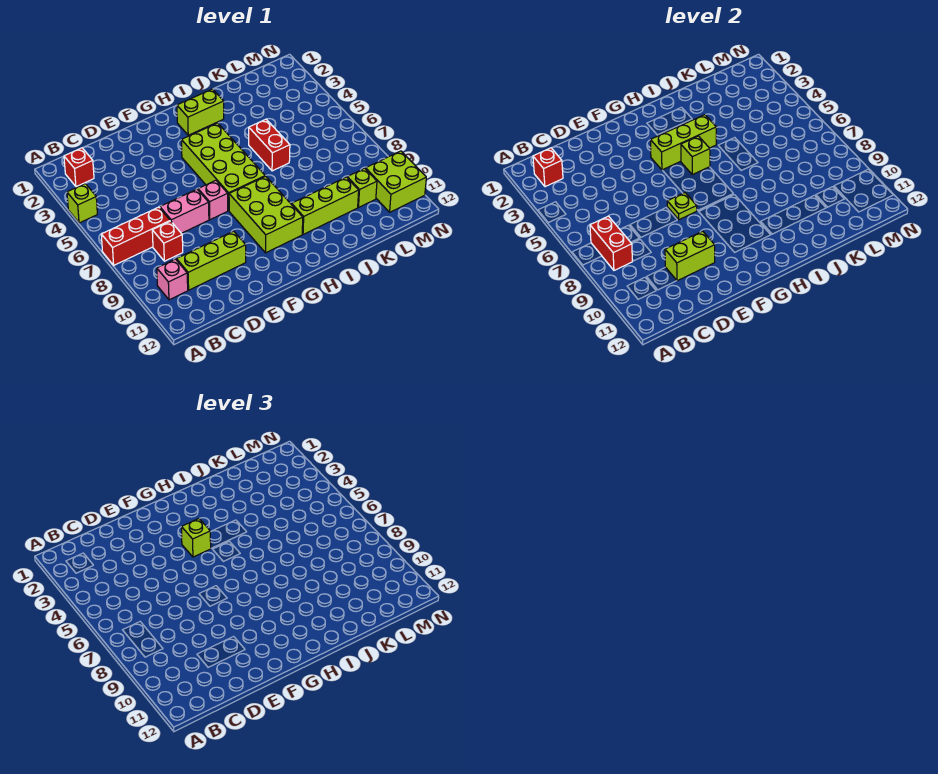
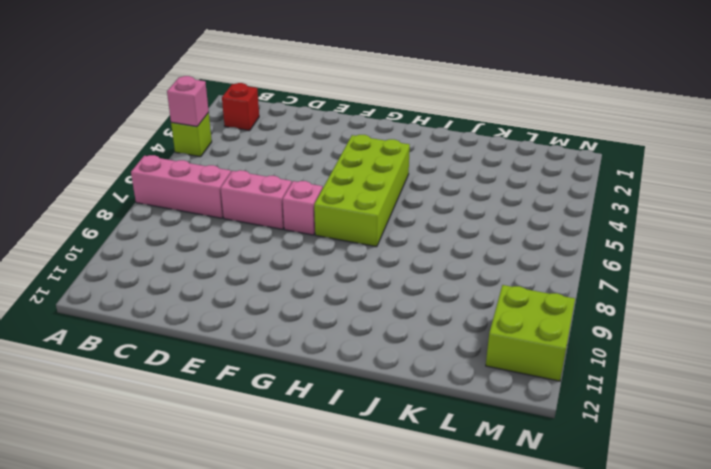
pink brick A4 level 2 -> pink brick B10 level 1
pink brick A7:C7 level 1 -> red brick A7:C7 level 1
none -> red brick C8 level 1
none -> lime brick C10:E10 level 1
none -> lime brick G8:H10 level 1

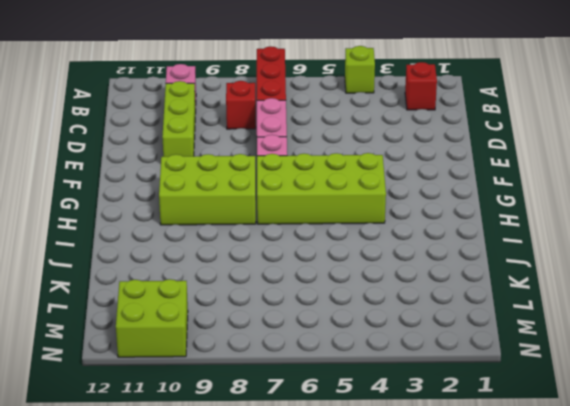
none -> lime brick H2:I2 level 1
none -> lime brick I10:K10 level 1
none -> red brick J5:J6 level 1

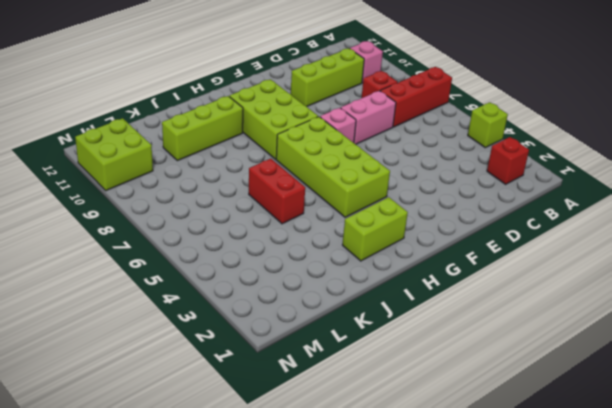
none -> lime brick L10 level 1
none -> red brick B2 level 2
none -> red brick B7:B8 level 2

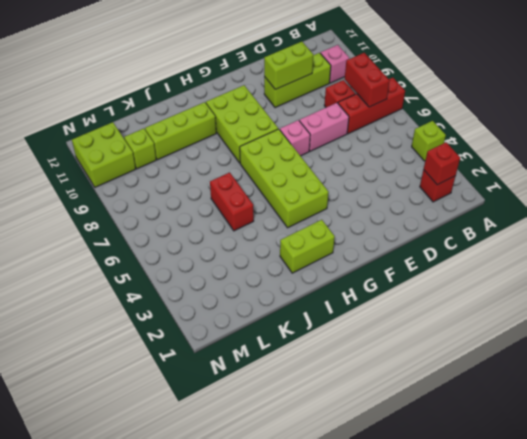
none -> lime plate F7 level 2
none -> lime brick G4:I4 level 2
none -> lime brick H5 level 2

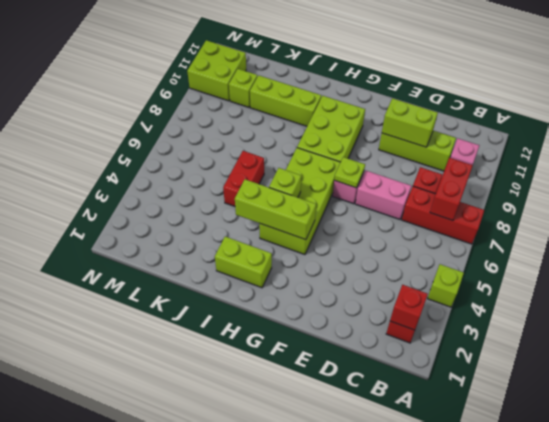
none -> lime brick G4 level 3

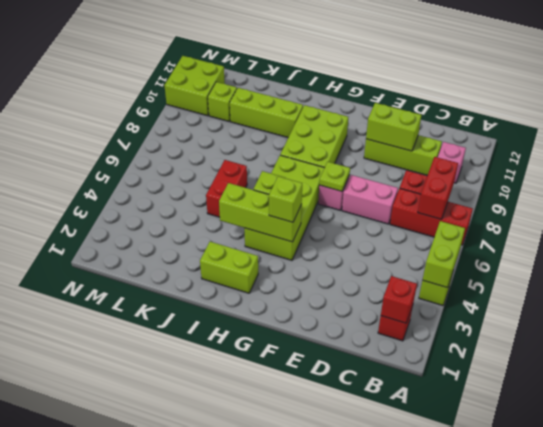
lime brick A4:A5 level 2 -> none

